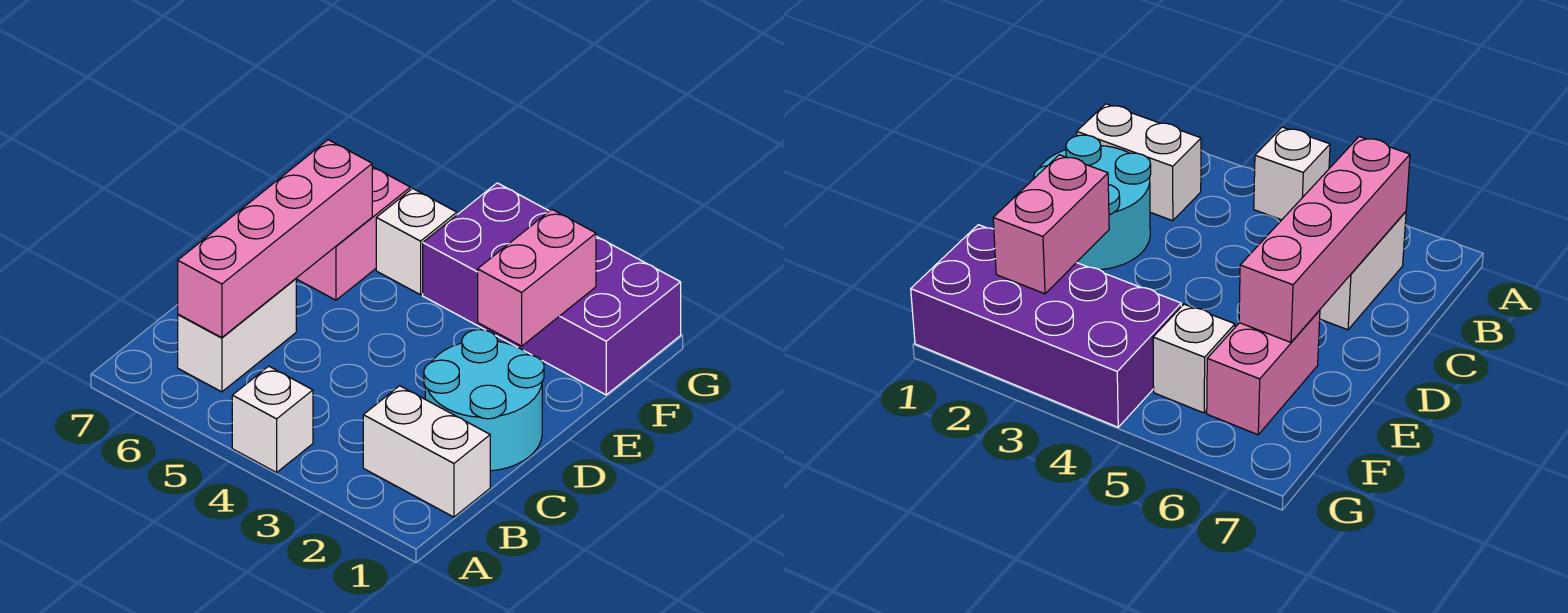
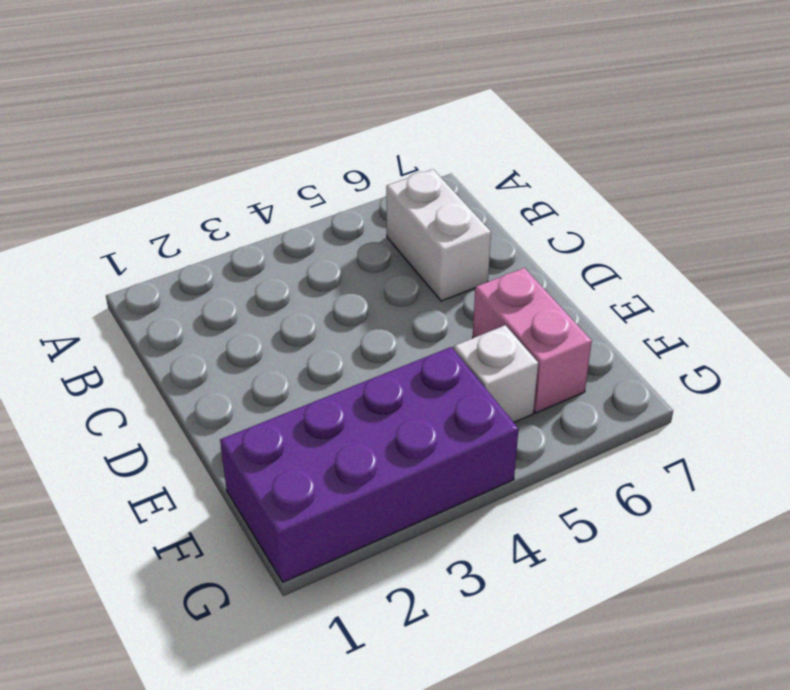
none -> white brick A4 level 1
none -> white brick B1:B2 level 1

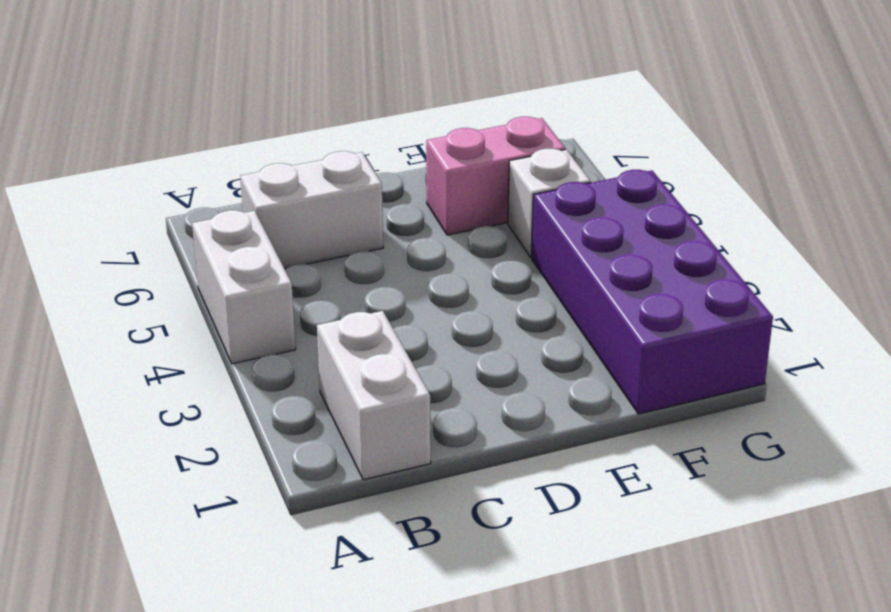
white brick A4:A5 level 1 -> white brick A4 level 1
none -> cyan round brick C1:D2 level 1
none -> pink brick B6:E6 level 2

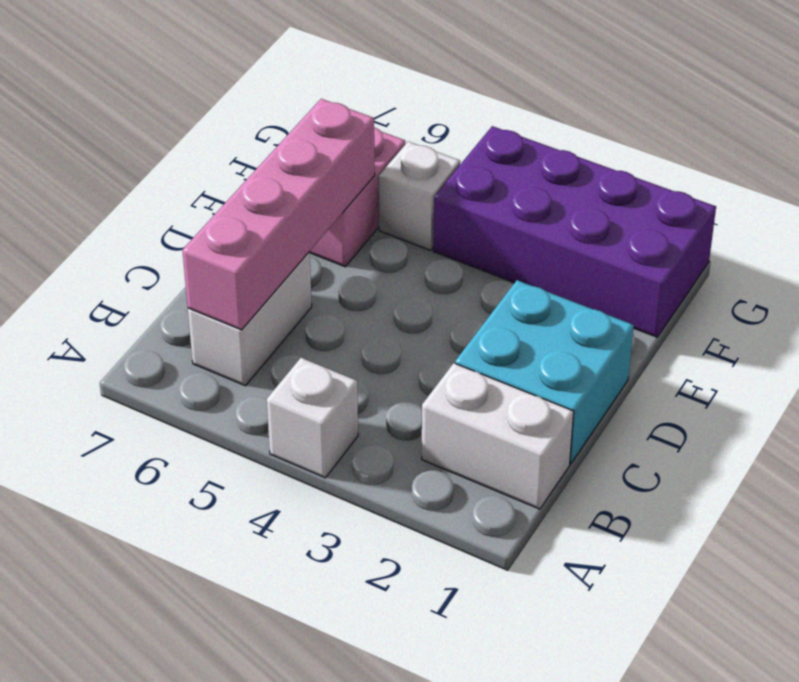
cyan brick C1:D2 level 1 -> cyan round brick C1:D2 level 1
none -> pink brick E2:F2 level 2

